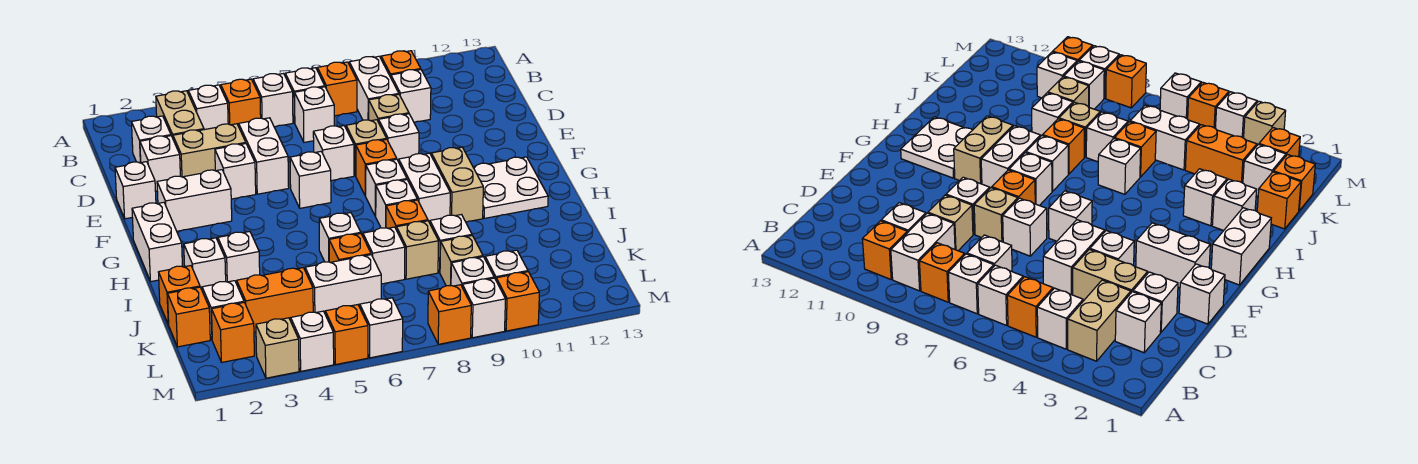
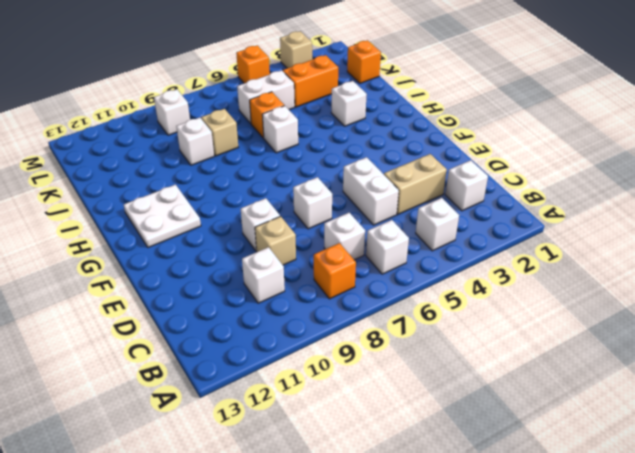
none -> tan brick B3:C3 level 1
none -> orange brick B5 level 1
none -> white brick B7 level 1
none -> white brick B9:C9 level 1

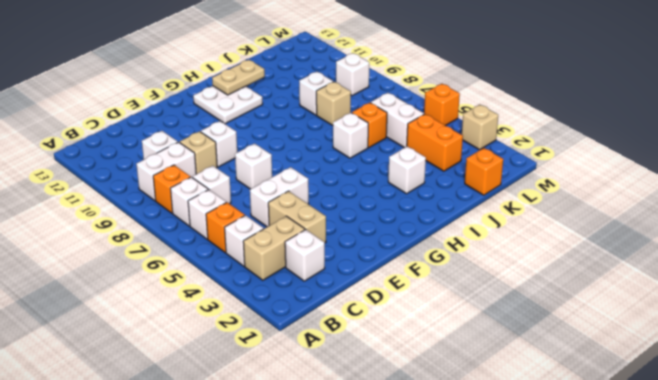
tan plate H12:I12 level 2 -> none
none -> orange brick B10 level 1
none -> white brick D2 level 1
none -> white brick E1 level 1
none -> white brick E4 level 1

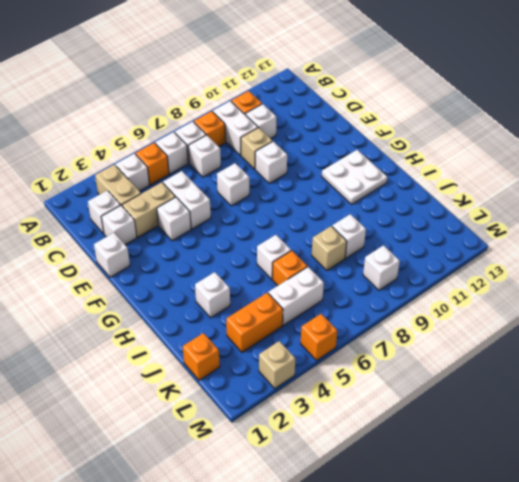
none -> tan brick E8 level 1
none -> white brick F2:F3 level 1
none -> white brick F6 level 1
none -> orange brick F8 level 1

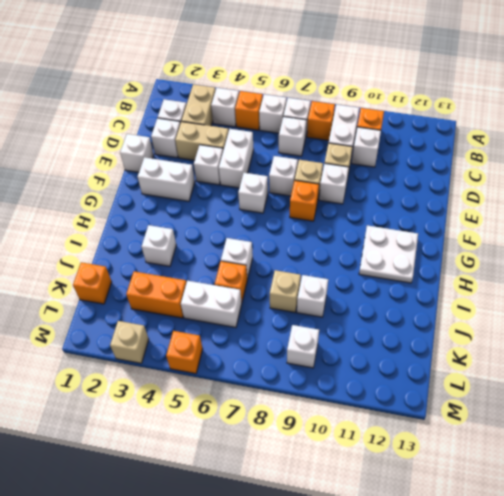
none -> white brick G1:H1 level 1
none -> white brick G8 level 1
none -> white brick G9:H9 level 1
none -> tan brick G10:H10 level 1

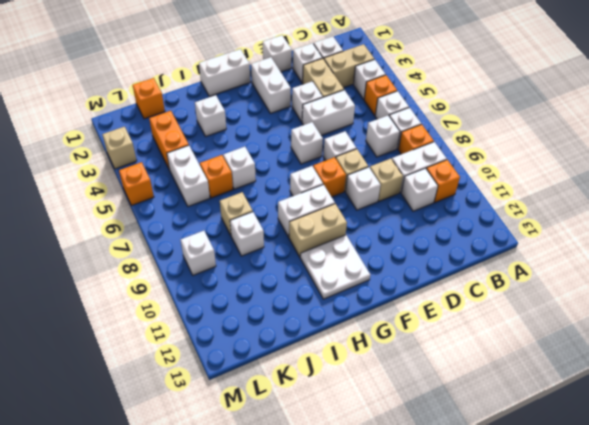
none -> white brick H8 level 1
none -> white brick I2 level 1
none -> orange brick I8 level 1
none -> orange brick J1 level 1

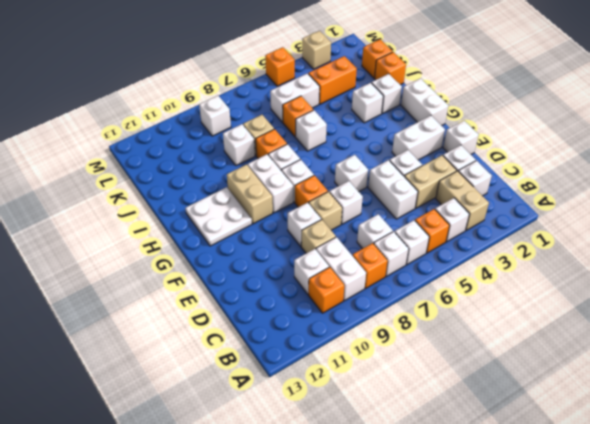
none -> white brick J7 level 1
none -> white brick K2 level 1
none -> tan brick K9 level 1
none -> orange brick L2 level 1

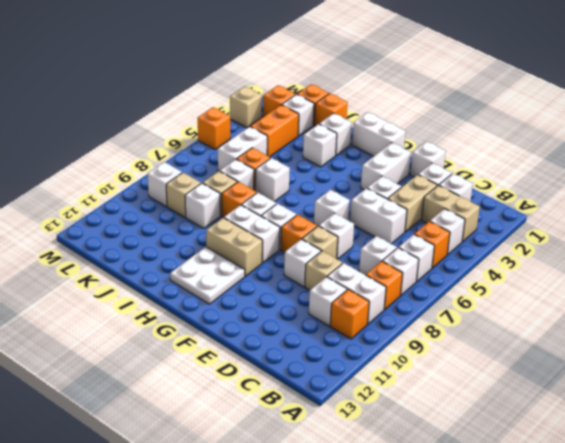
none -> white brick L10 level 1
none -> white brick M4 level 1
none -> white brick M6 level 1
none -> orange brick M8 level 1

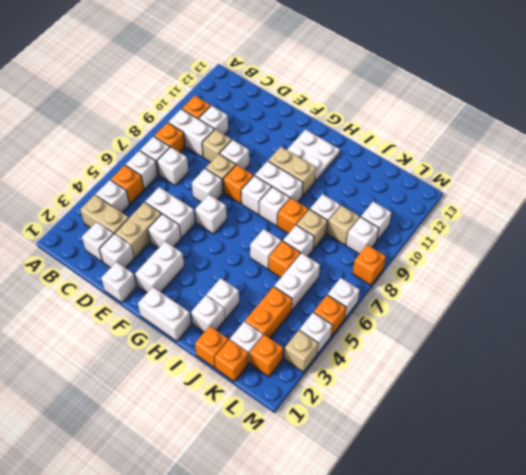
none -> white brick M9 level 1
none -> orange brick M10 level 1

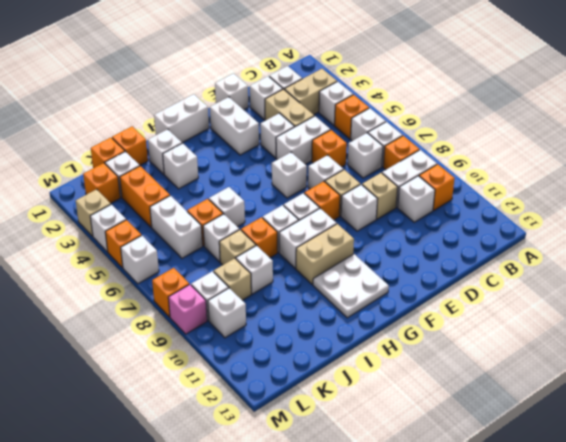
orange brick D6 level 1 -> orange brick M10 level 1
pink brick M9 level 1 -> white brick M9 level 1

